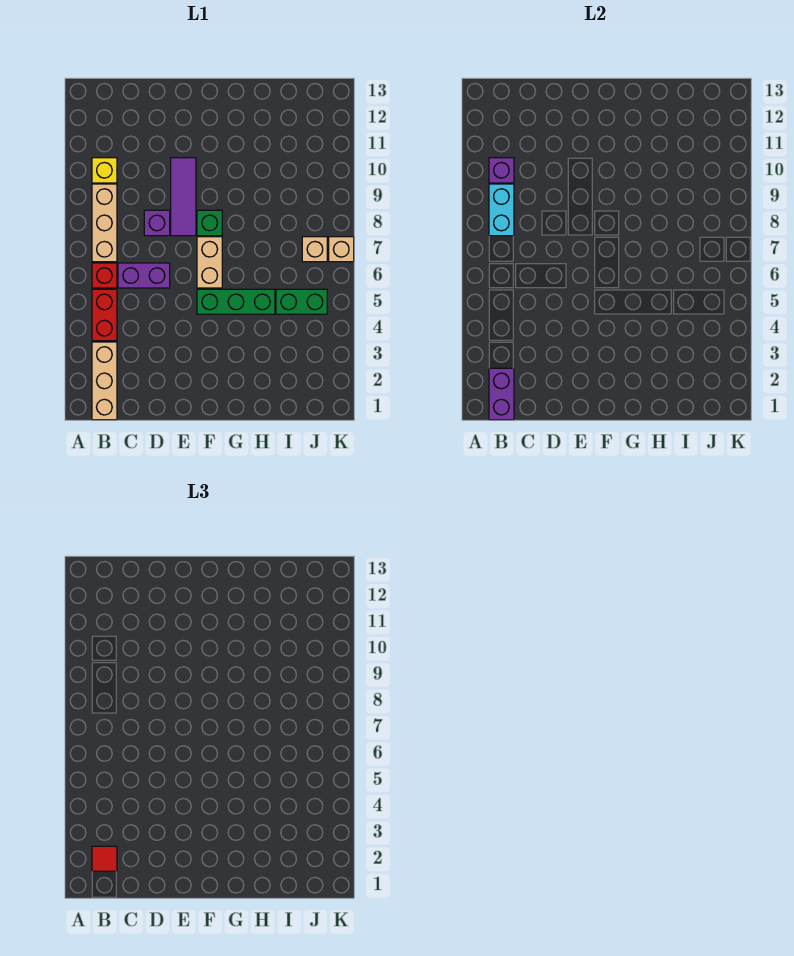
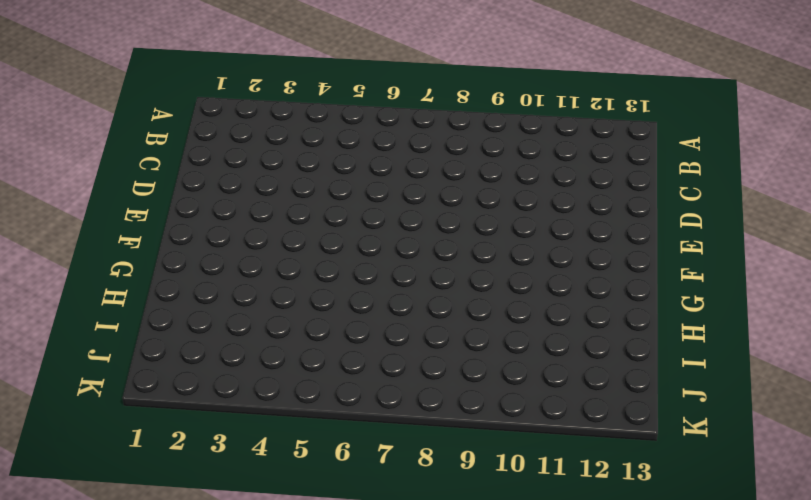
none -> tan brick B1:B3 level 1
none -> red brick B4:B5 level 1
none -> red brick B6 level 1

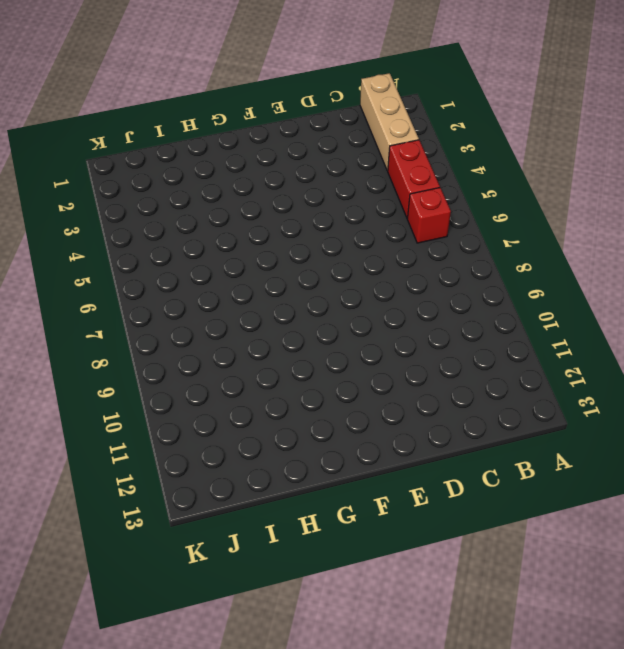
none -> tan brick B7:B9 level 1
none -> yellow brick B10 level 1
none -> purple brick C6:D6 level 1

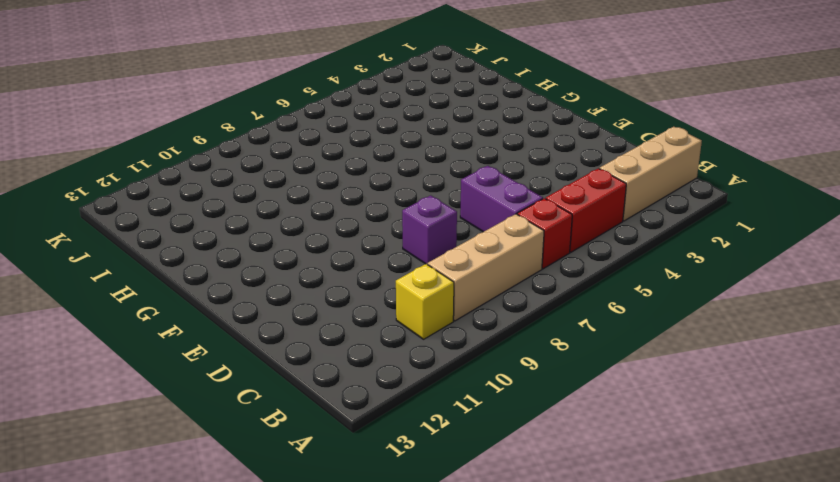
none -> purple tile E8:E10 level 1
none -> green brick F5:H5 level 1
none -> tan brick F6:F7 level 1

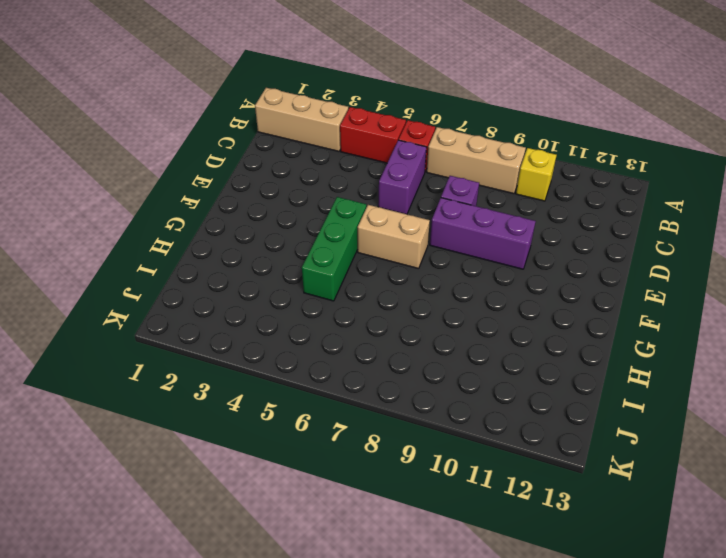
purple brick E8:E10 level 1 -> purple tile E8:E10 level 1
none -> green brick F8 level 1
none -> green brick I5:J5 level 1
none -> tan brick J7 level 1

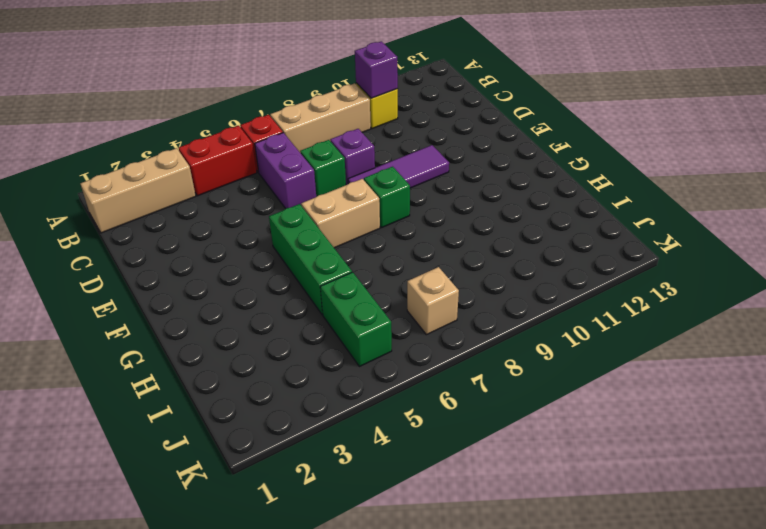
green brick D7 level 1 -> none
none -> tan brick K7 level 1
none -> purple brick B1:B2 level 2
none -> cyan brick B8:B9 level 2

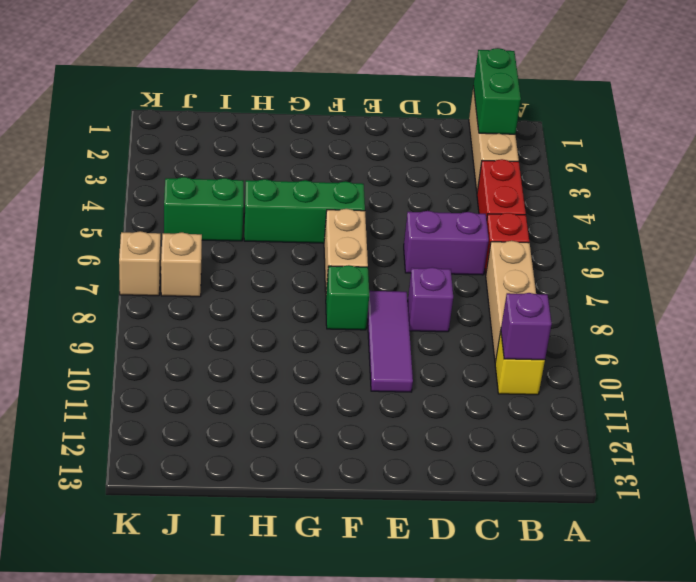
green brick B1:B2 level 2 -> purple brick B1:B2 level 2
none -> cyan brick B8:B9 level 2
none -> red tile B2 level 3

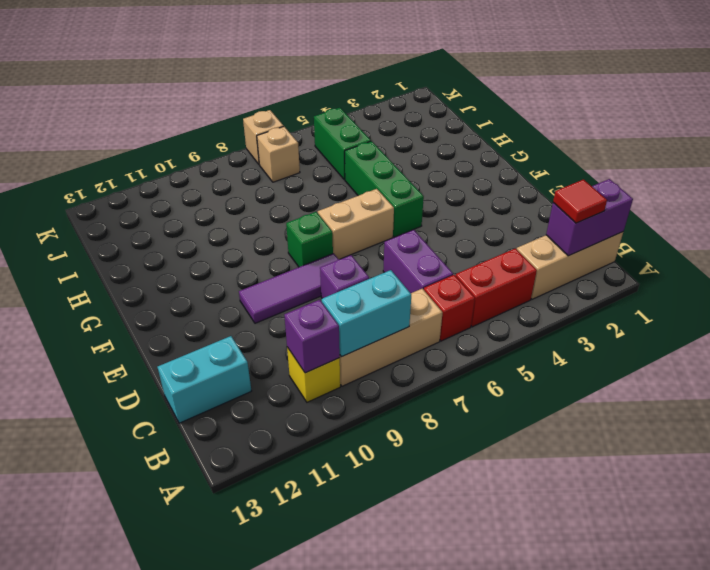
cyan brick C12:C13 level 1 -> none

